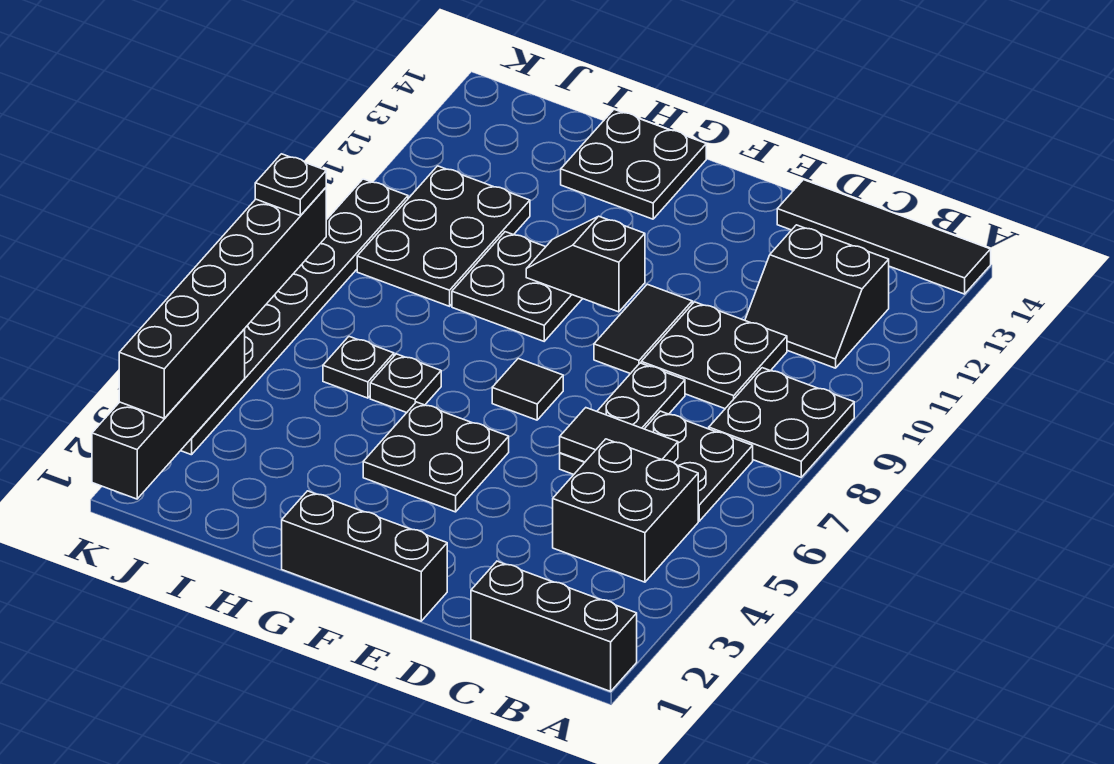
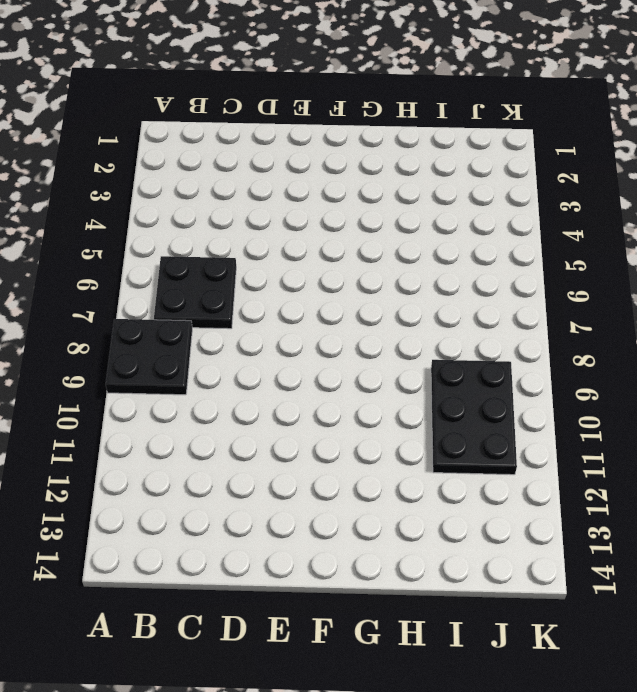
none -> black brick A1:C1 level 1
none -> black tile A14:D14 level 1
none -> black brick B4:C5 level 1

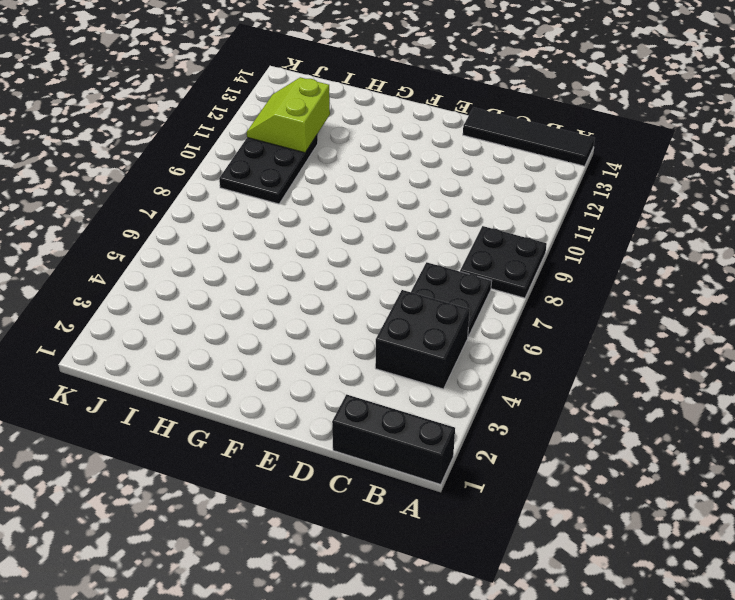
lime slope I11:J12 level 2 top I -> none
none -> black slope B11:C12 level 1 top 12
none -> black plate C9:D10 level 1
none -> black plate D6:D8 level 1

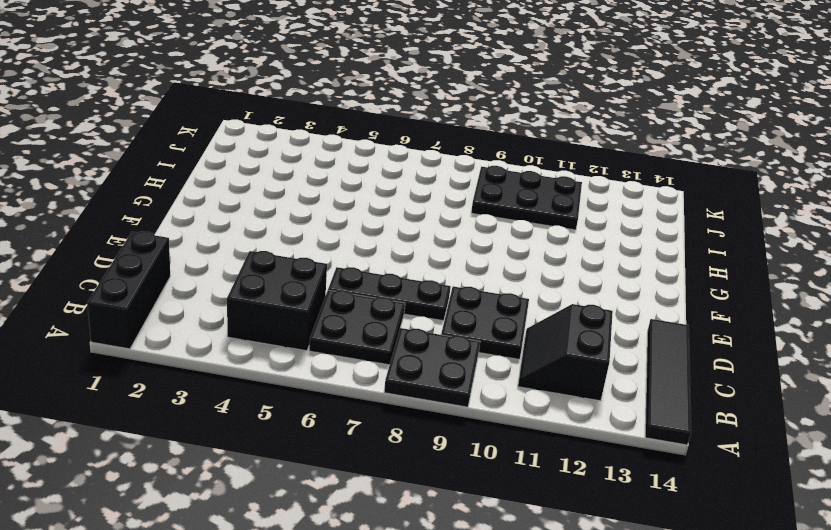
none -> black brick E1:G1 level 1
none -> black tile E9:E10 level 1
none -> black plate F4:G5 level 1

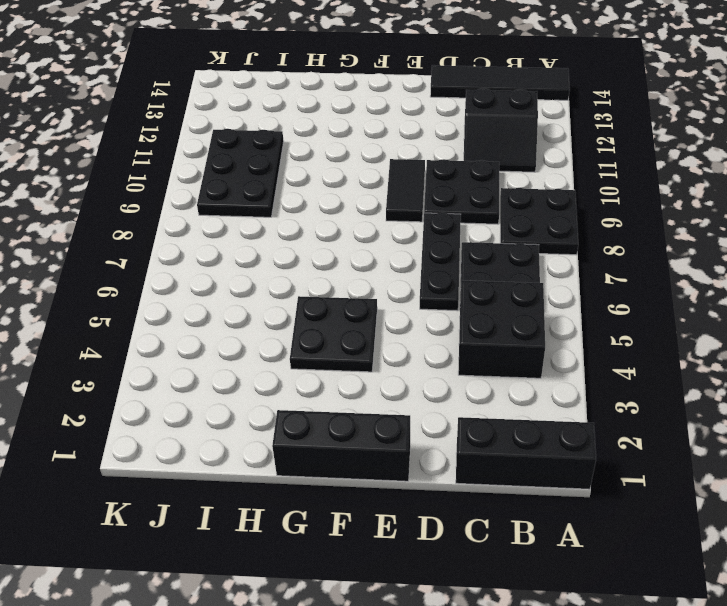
none -> black tile F7 level 1
none -> black plate G9:H10 level 1
none -> black plate G13:H14 level 1

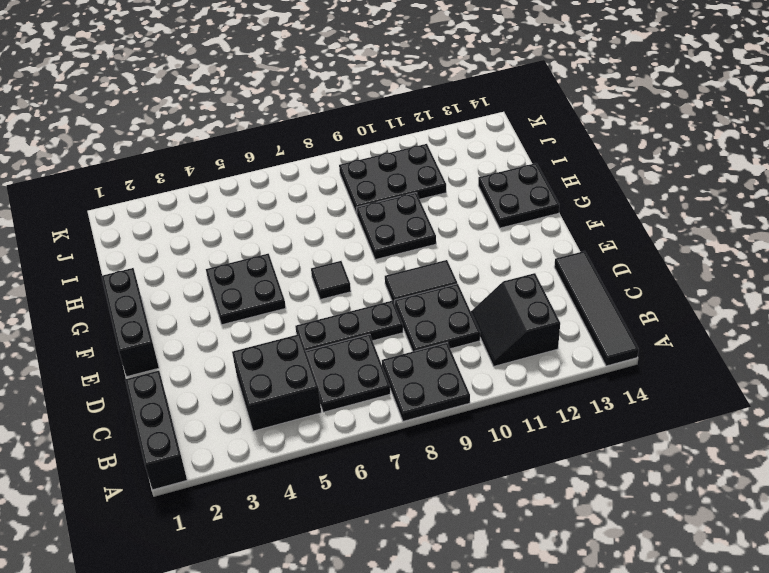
none -> black plate H6 level 1
none -> black plate I6 level 1
none -> black plate K3:K10 level 1

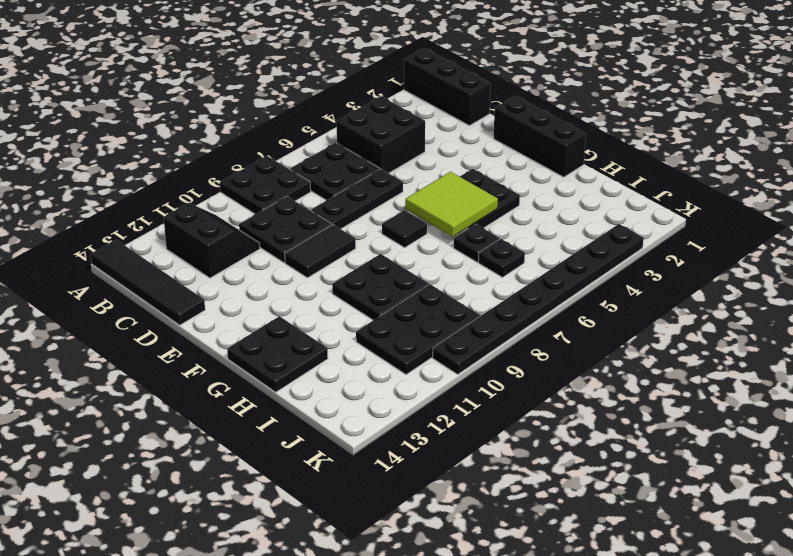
lime tile F5:G6 level 2 -> none
none -> black tile C6:D6 level 2
none -> black slope F10:G10 level 2 top F
none -> black brick K1:K4 level 2

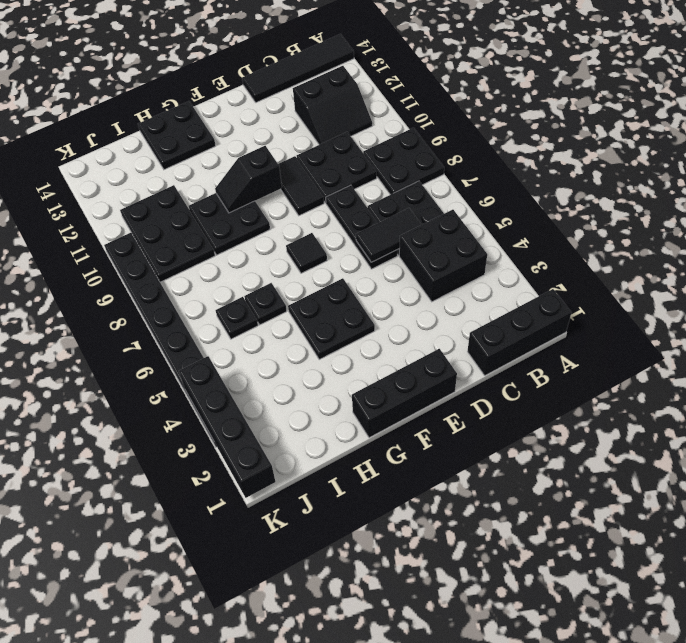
none -> black brick K2:K7 level 3
none -> black plate K7 level 4

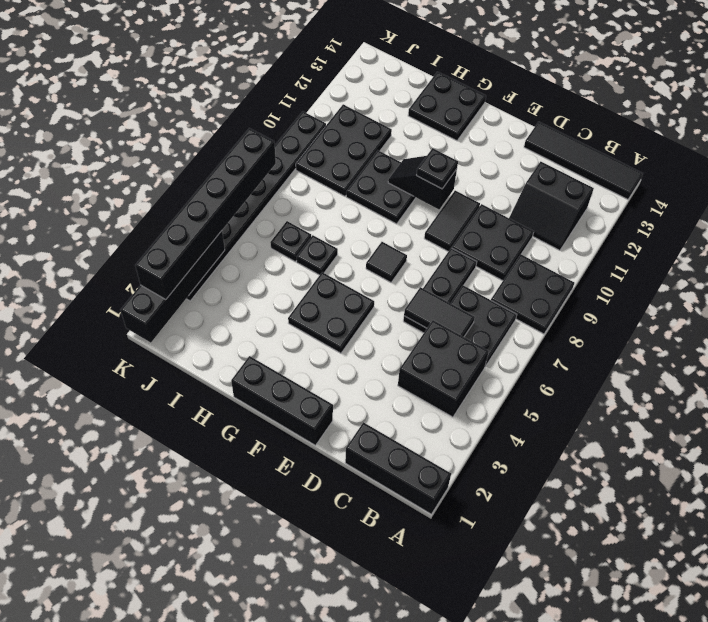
black plate F10 level 3 -> black plate K7 level 4

